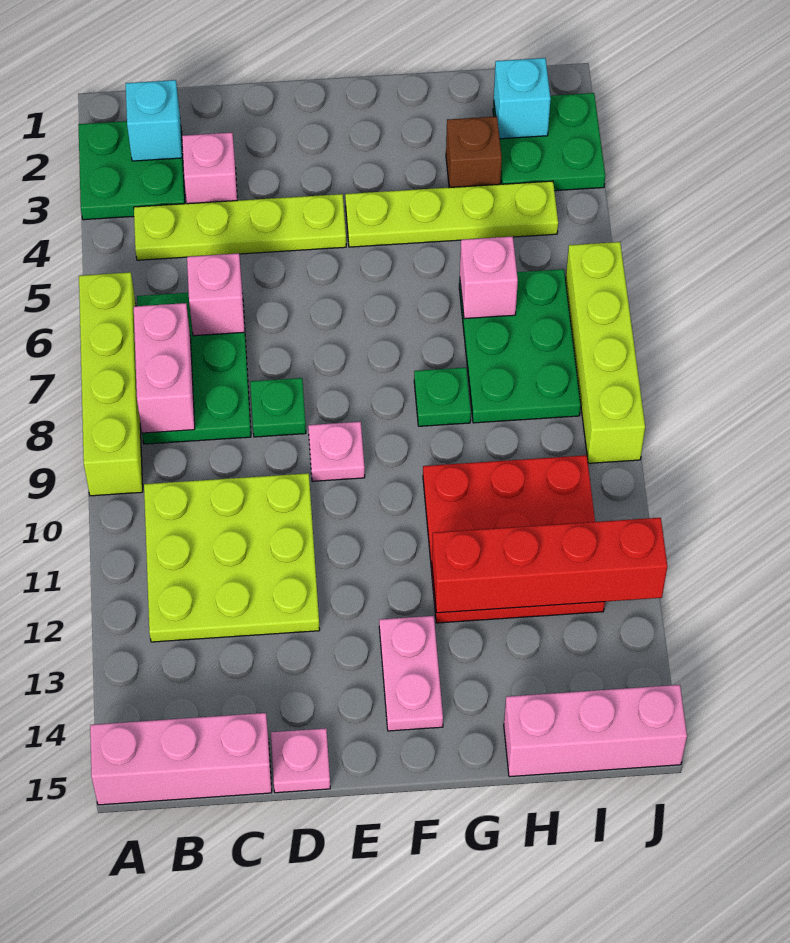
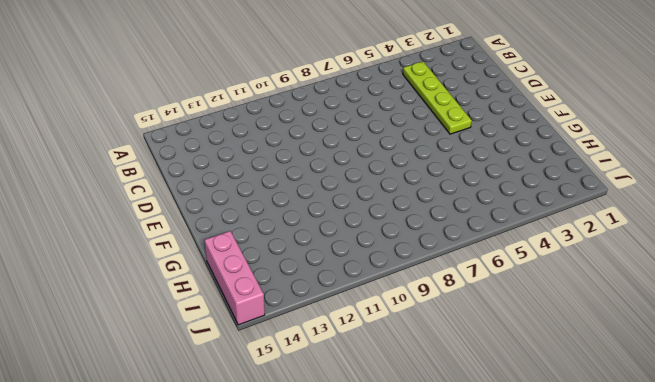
none -> green plate A2:B3 level 1
none -> lime brick A6:A9 level 1
none -> pink brick A15:C15 level 1

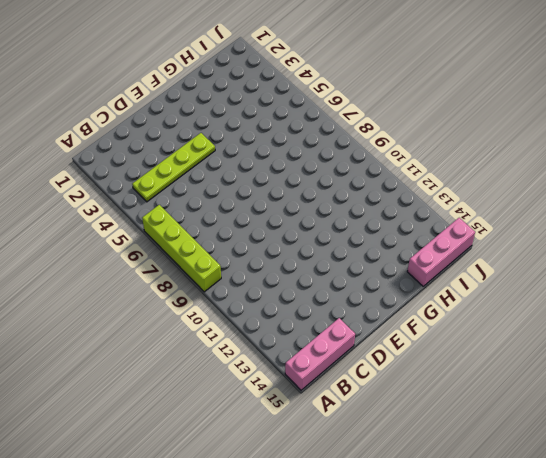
none -> green plate A2:B3 level 1
none -> green plate B6:C8 level 1
none -> lime plate B10:D12 level 1

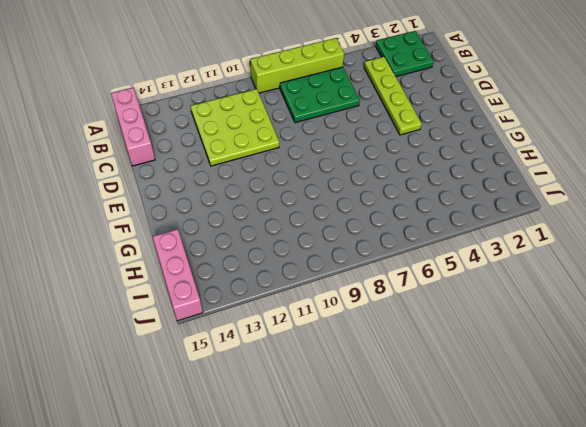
none -> pink brick C3 level 1
none -> green plate D8 level 1
none -> pink plate D15 level 1

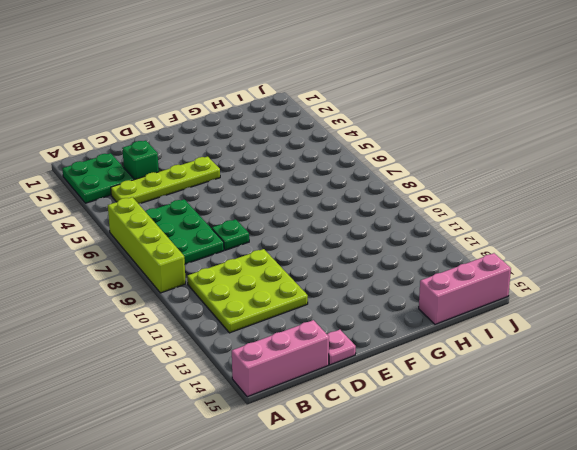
green brick C3 level 1 -> pink brick C3 level 1
none -> pink plate E9 level 1
none -> lime plate F4:I4 level 1
none -> pink plate F13:F14 level 1

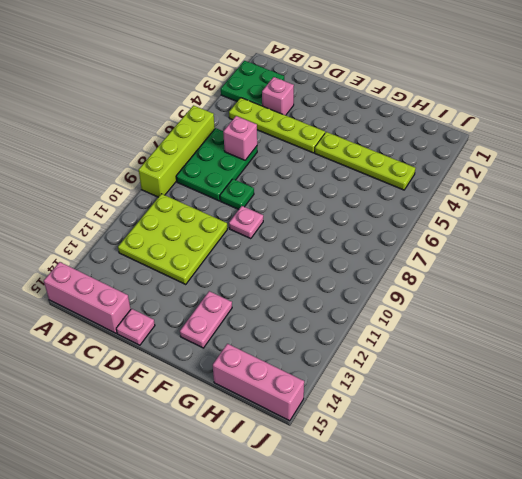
none -> green plate G8 level 1
none -> red plate G10:I12 level 1
none -> brown brick H3 level 1

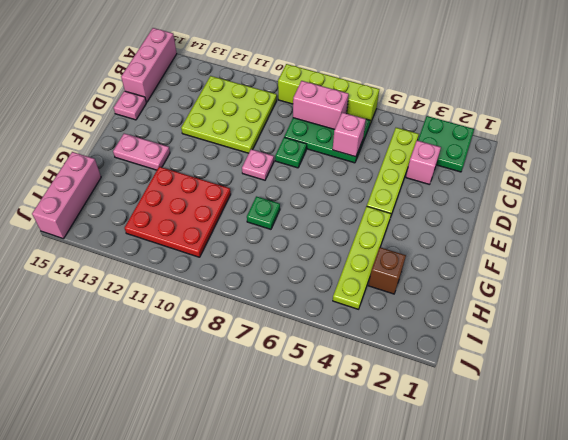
none -> green plate H6:I8 level 1
none -> green plate I2:J3 level 1
none -> lime brick J6:J9 level 1

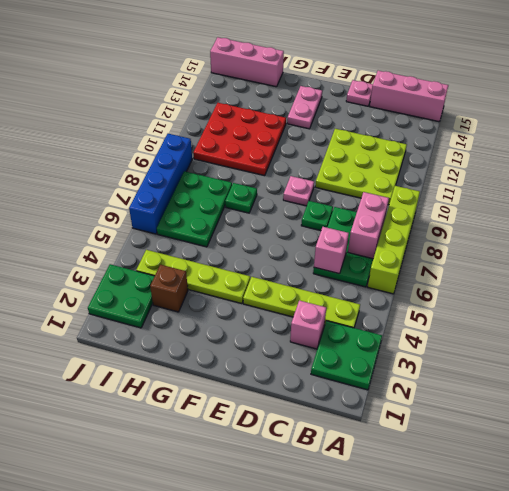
blue brick J6:J9 level 1 -> lime brick J6:J9 level 1
none -> cyan brick B2 level 2
none -> red brick G12:J12 level 2
none -> pink brick H6 level 2

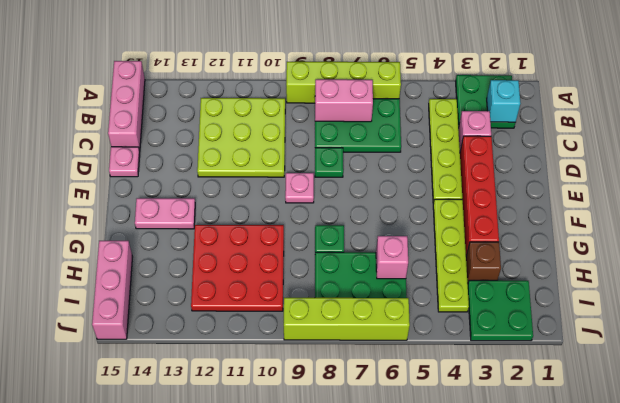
red brick D3:G3 level 1 -> red brick G12:J12 level 2
none -> pink brick C6 level 2
none -> cyan brick I2 level 2

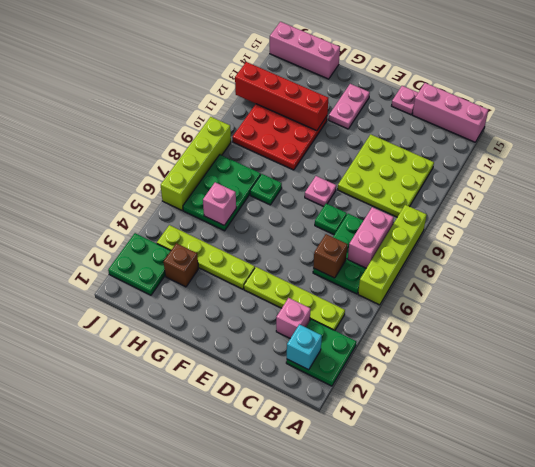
brown brick C6 level 2 -> pink brick C6 level 2
none -> cyan brick I2 level 2

